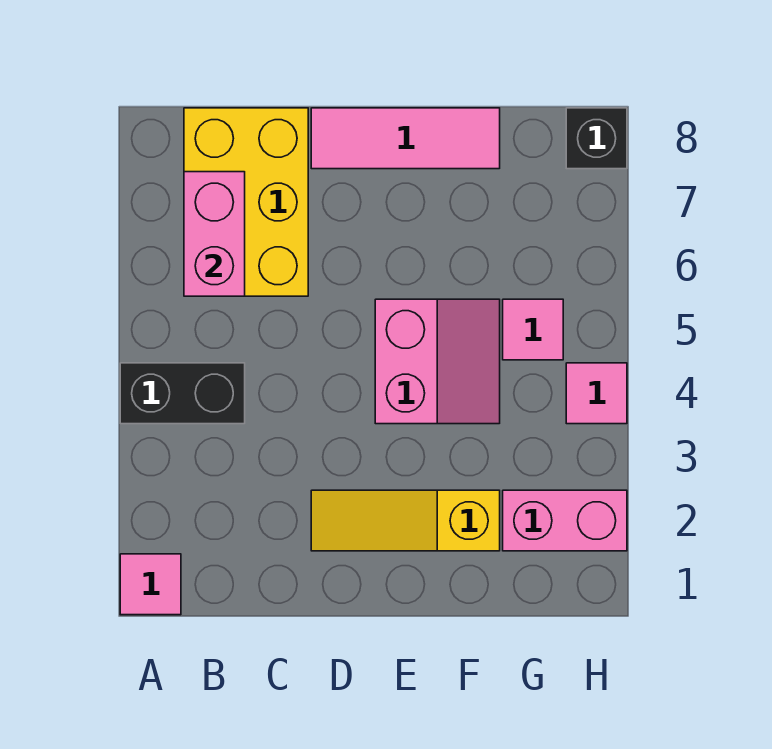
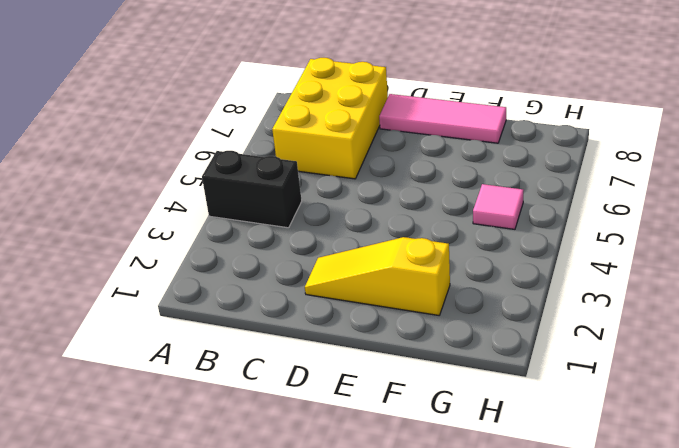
none -> pink tile A1 level 1
none -> pink slope E4:F5 level 1 top E

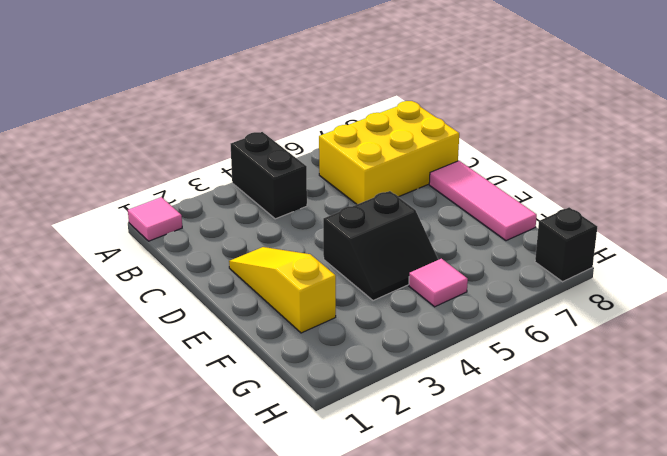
black slope E4:F5 level 1 top E -> pink slope E4:F5 level 1 top E
none -> pink brick G2:H2 level 1
none -> pink tile H4 level 1

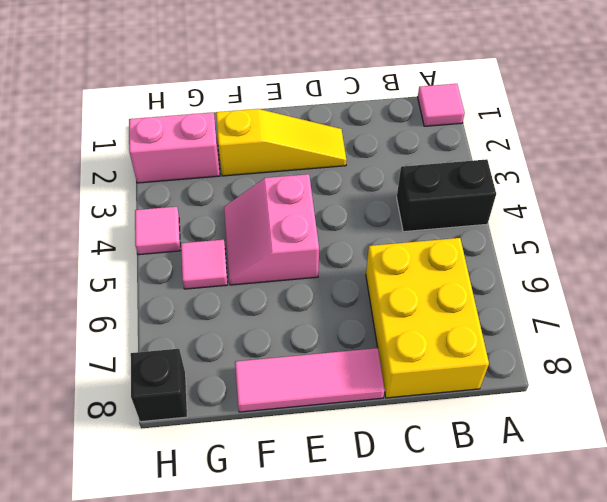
none -> pink brick B6:B7 level 2

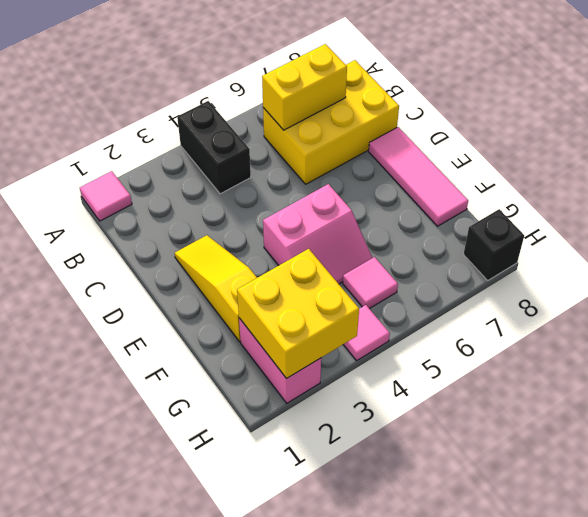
yellow brick B6:B7 level 2 -> pink brick B6:B7 level 2
yellow brick G2:H3 level 2 -> none

